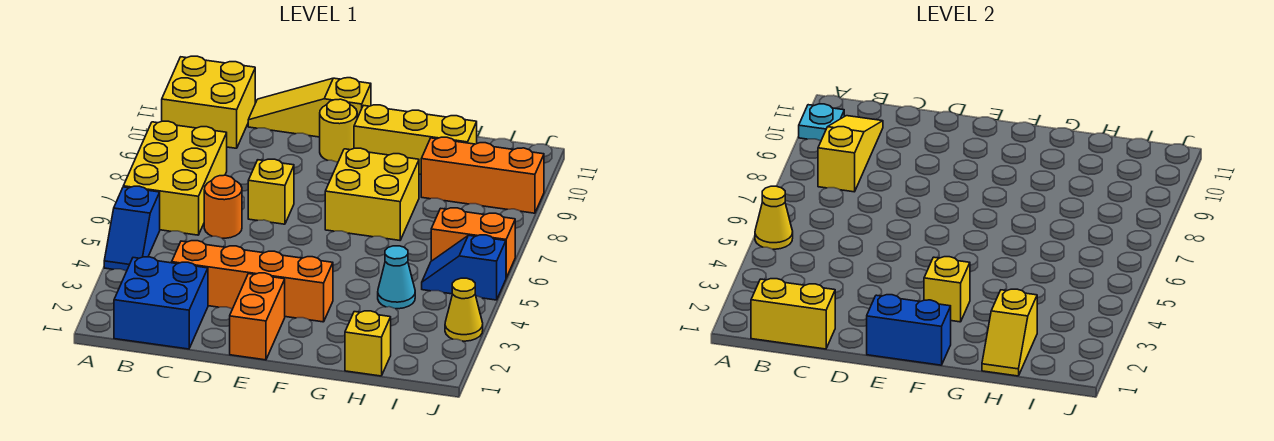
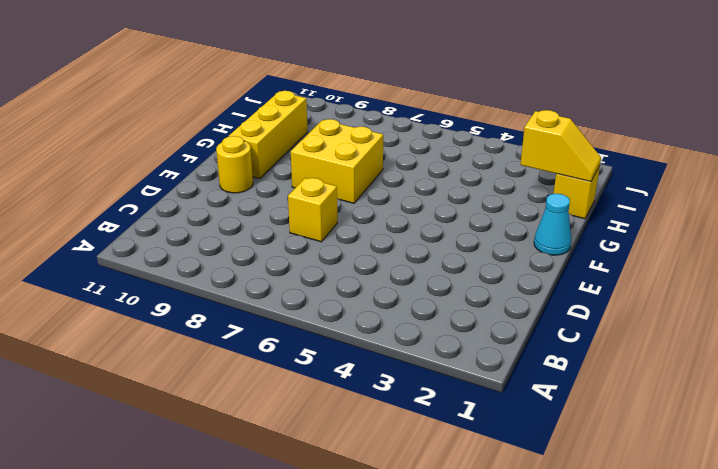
cyan cone F1 level 1 -> cyan cone H4 level 1
none -> blue slope A4:A5 level 1 top 5
none -> yellow brick A6:B8 level 1
none -> yellow brick A10:B11 level 1

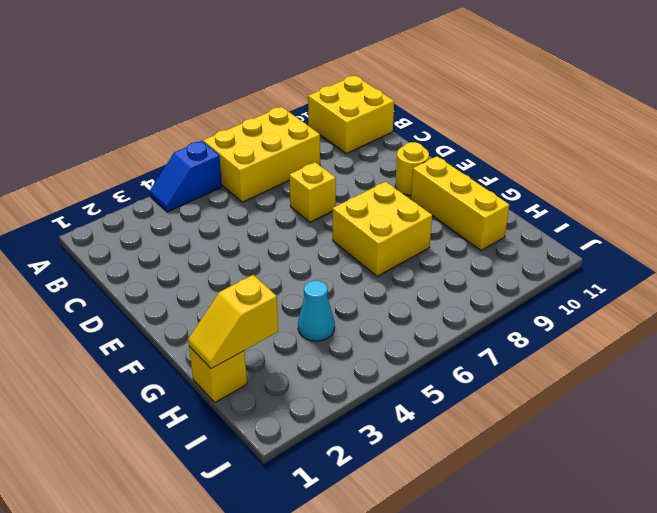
none -> blue brick B1:C2 level 1
none -> orange brick C3:F3 level 1
none -> orange round brick C6 level 1

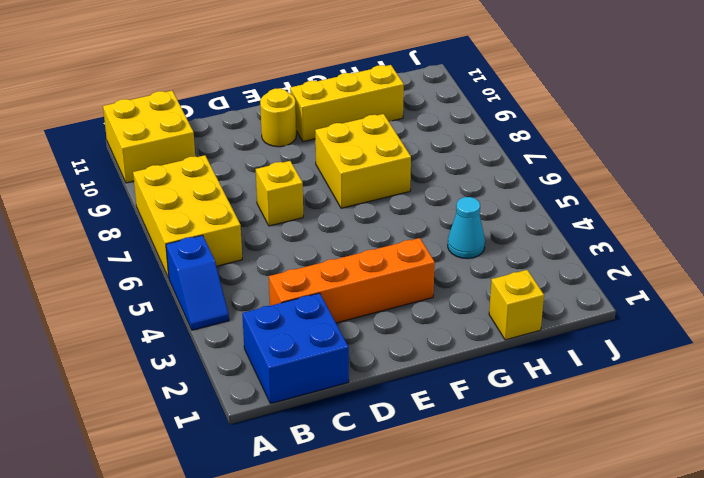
none -> orange round brick C6 level 1
none -> yellow slope C11:E11 level 1 top E
none -> orange brick E1:E2 level 1

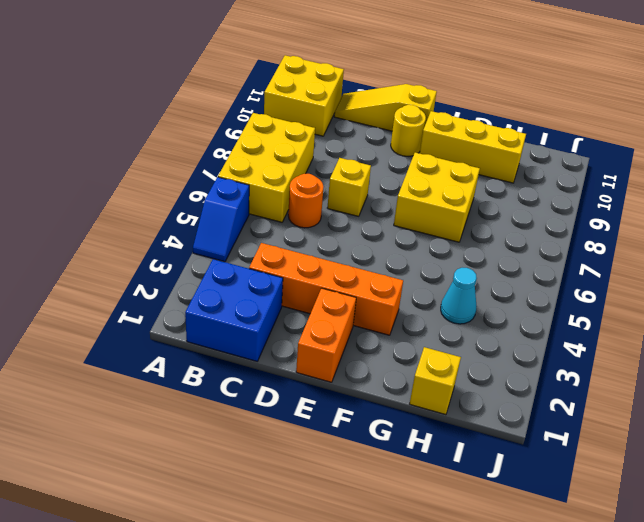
none -> orange brick H9:J9 level 1
none -> blue slope I5:J5 level 1 top J
none -> orange brick I6:J6 level 1

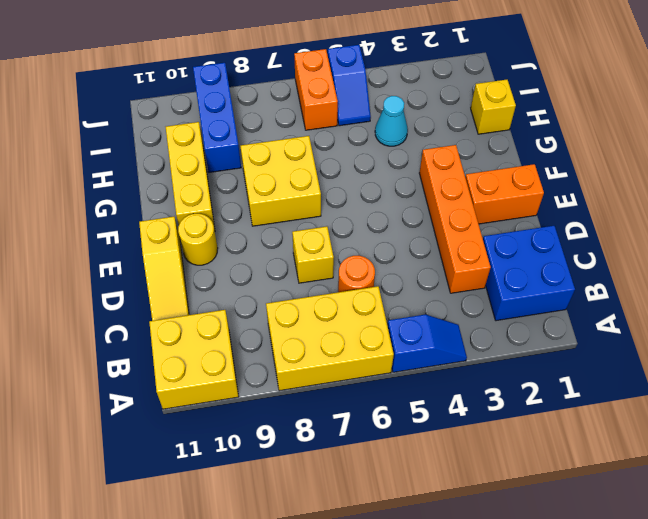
blue brick H9:J9 level 1 -> orange brick H9:J9 level 1
none -> yellow cone J3 level 1
none -> yellow cone A5 level 2
none -> cyan plate A10 level 2

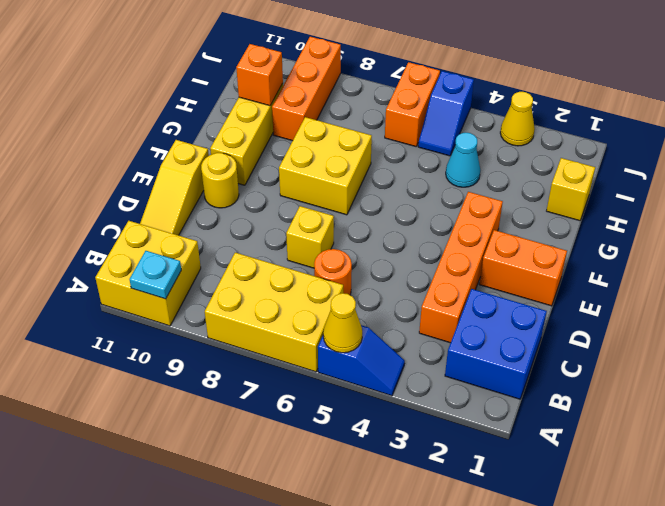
orange brick H10 level 2 -> none
none -> yellow brick B1:C1 level 2
none -> yellow slope B8:B10 level 2 top 8
none -> blue brick E1:F1 level 2

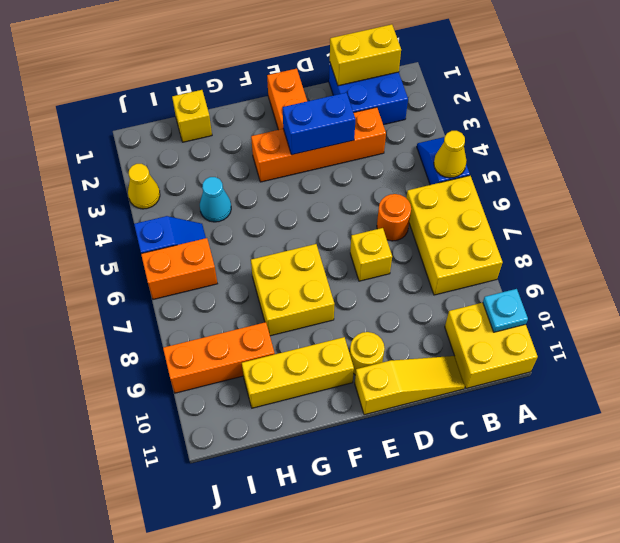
blue brick D3:E3 level 2 -> blue brick E1:F1 level 2
none -> yellow slope B8:B10 level 2 top 8
none -> yellow brick F3 level 2
none -> yellow slope H1:H2 level 2 top 2

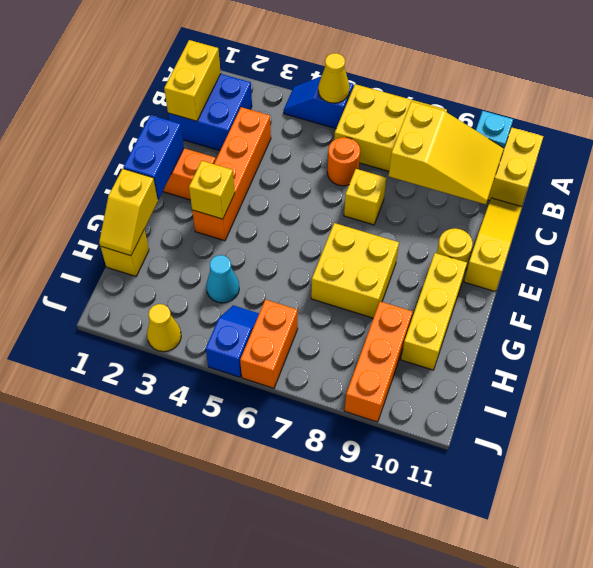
yellow slope B8:C10 level 2 top 8 -> yellow slope B8:B10 level 2 top 8
yellow slope G1:H1 level 2 top G -> yellow slope H1:H2 level 2 top 2

